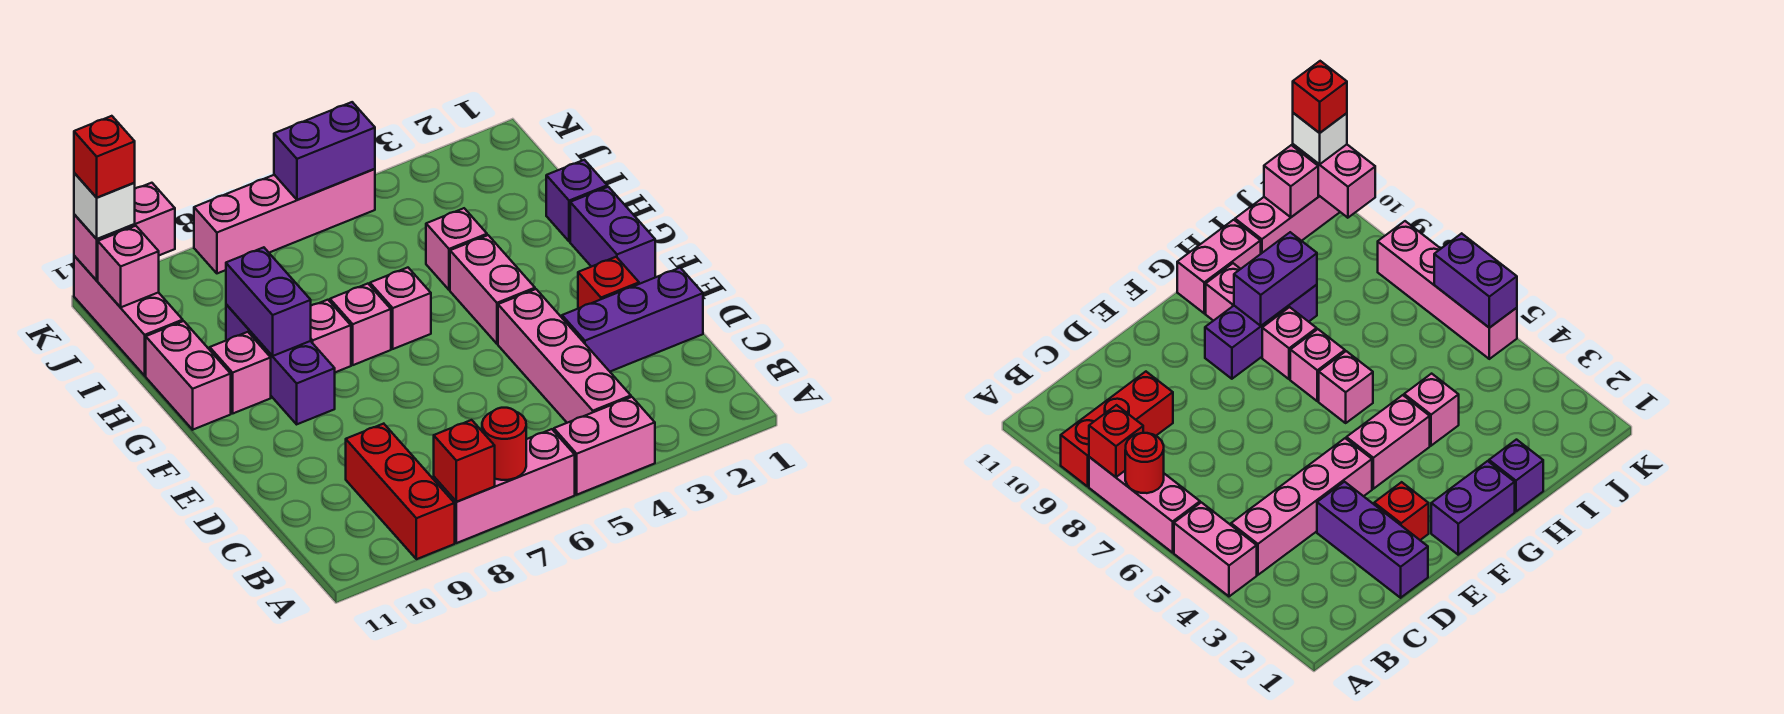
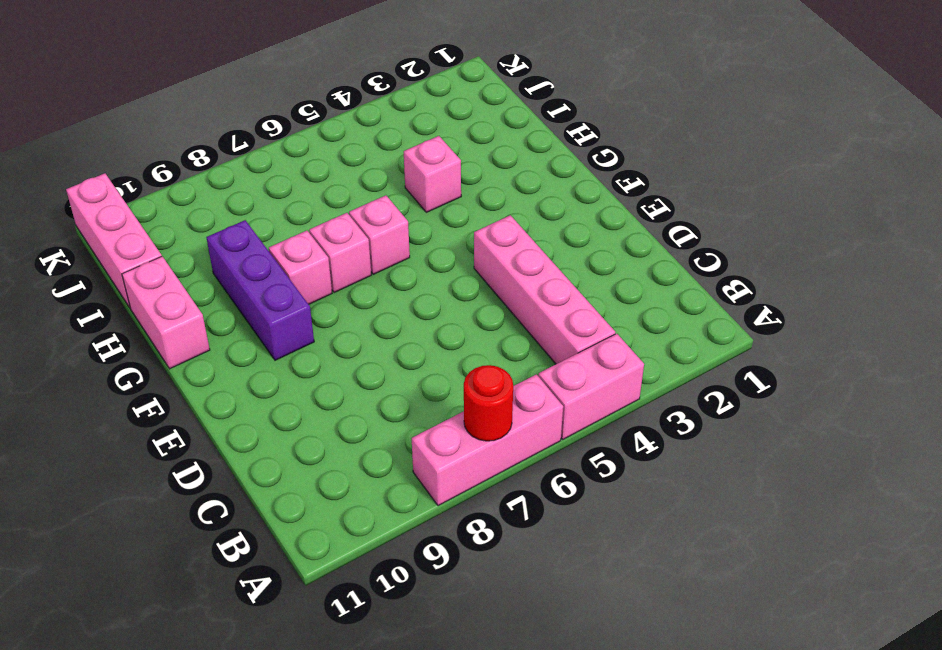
none -> red brick A9:C9 level 1
none -> purple brick D1:D3 level 1
none -> red brick E2 level 1

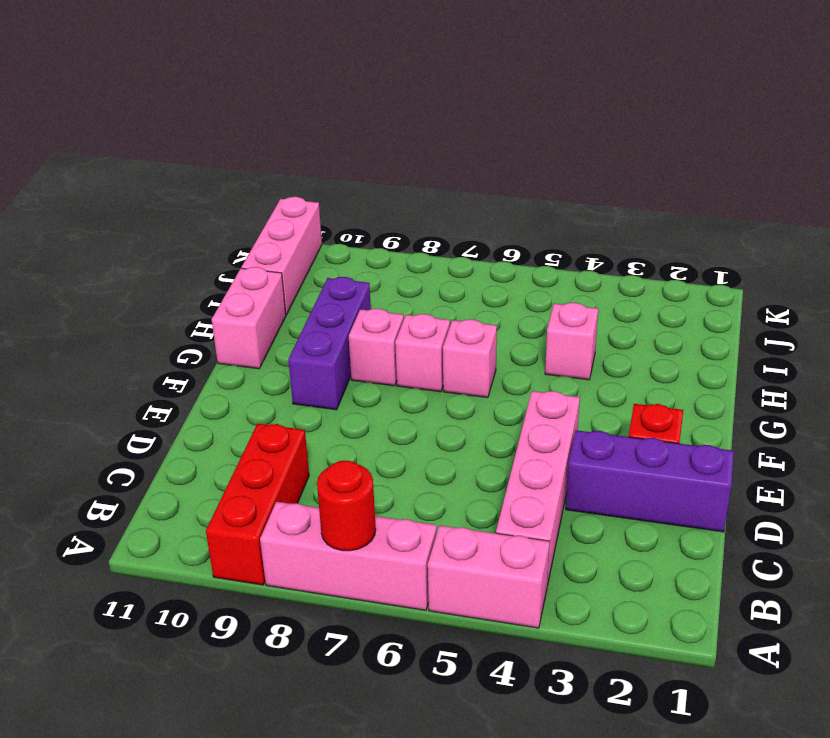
none -> purple brick F1:G1 level 1
none -> pink brick F4:G4 level 1
none -> pink brick G10 level 1

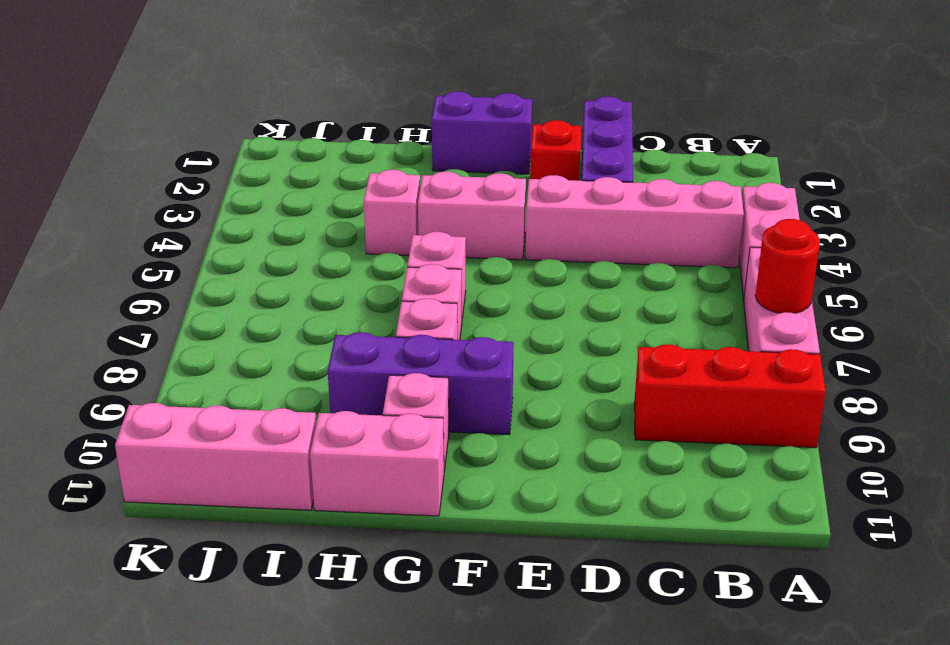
none -> purple brick H1 level 1
none -> pink brick K5:K8 level 1
none -> red brick A8 level 2

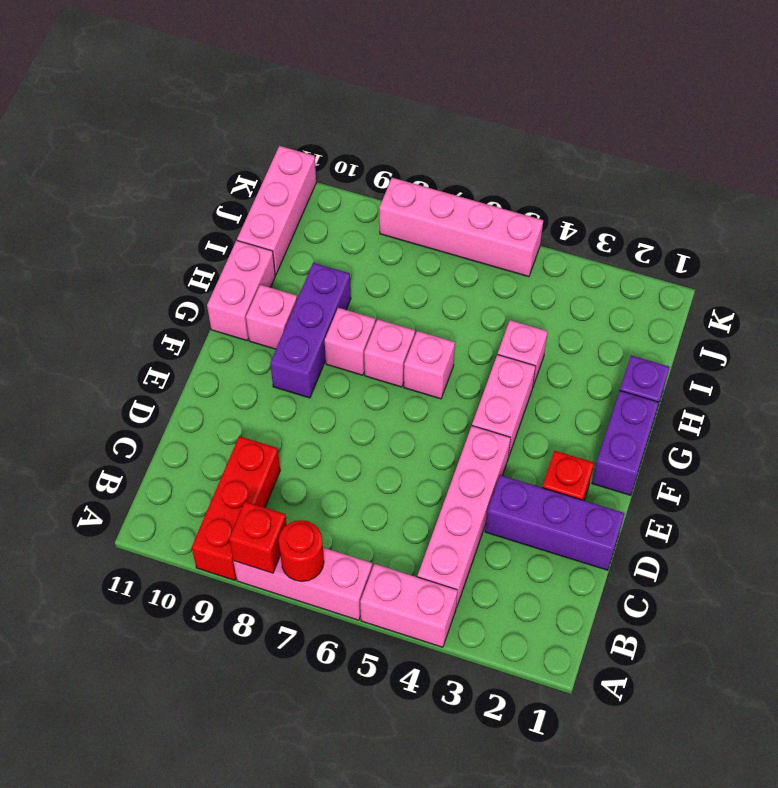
none -> purple brick G9:H9 level 2
none -> pink brick J11 level 2
none -> purple brick K5:K6 level 2

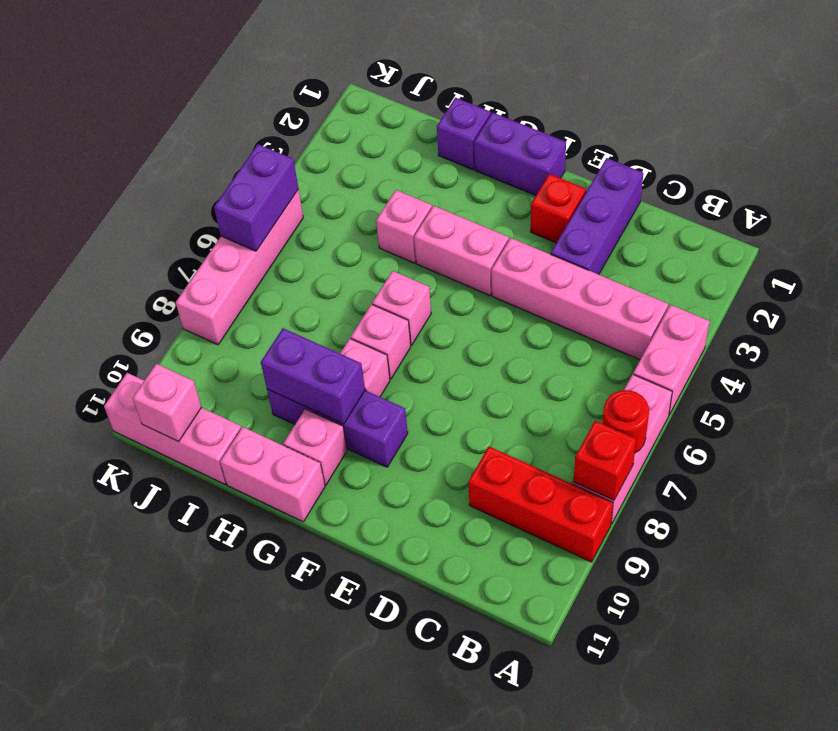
none -> pink brick K10:K11 level 2
none -> white brick K11 level 3
none -> red brick K11 level 4

